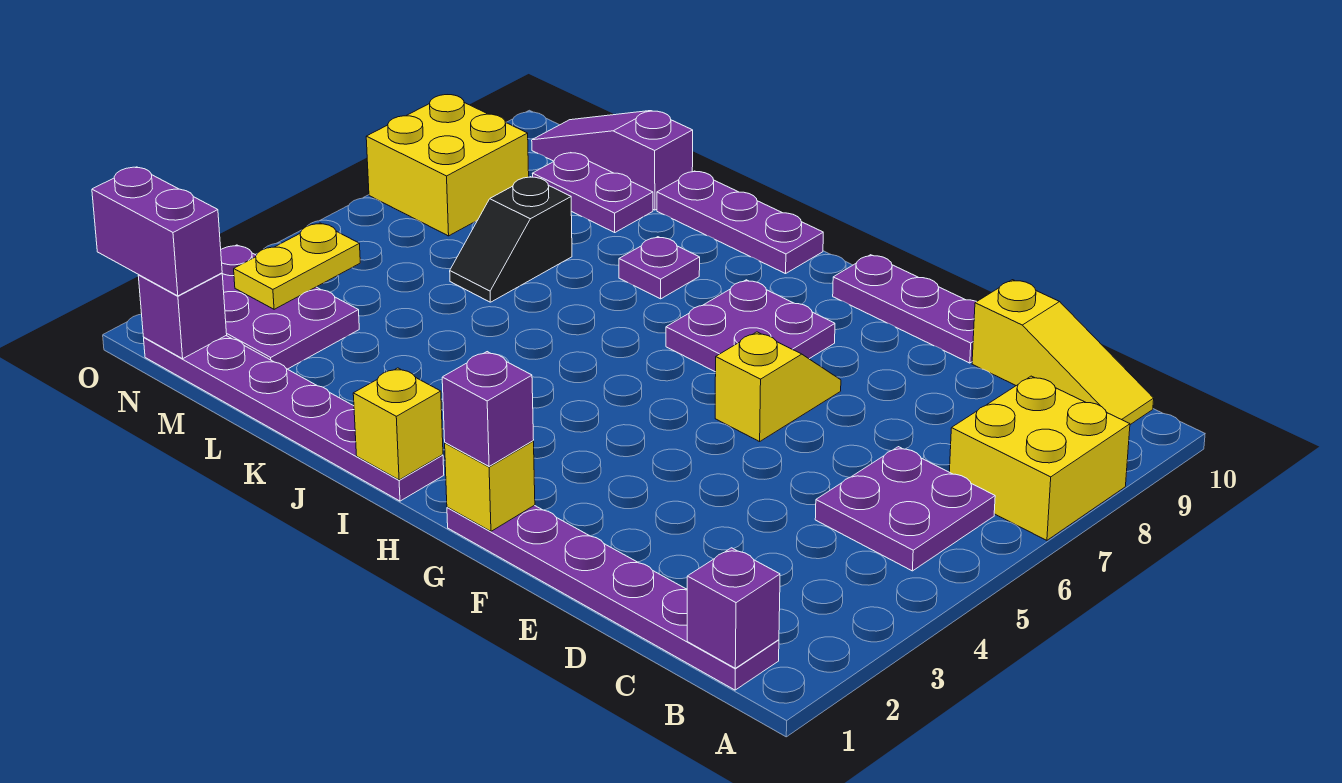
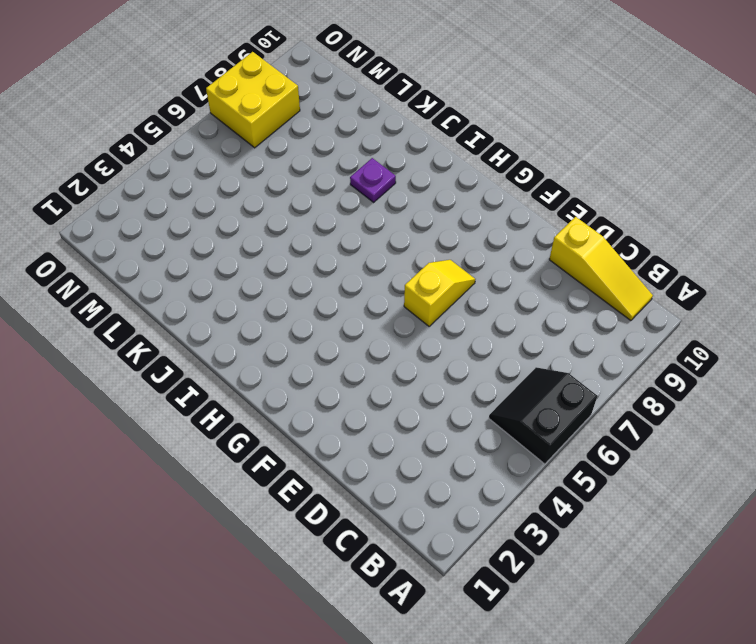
black slope A5:B6 level 1 top A -> purple plate B5:C6 level 1
none -> yellow brick A7:B8 level 1
none -> purple plate B1:G1 level 1
none -> purple plate E10:G10 level 1

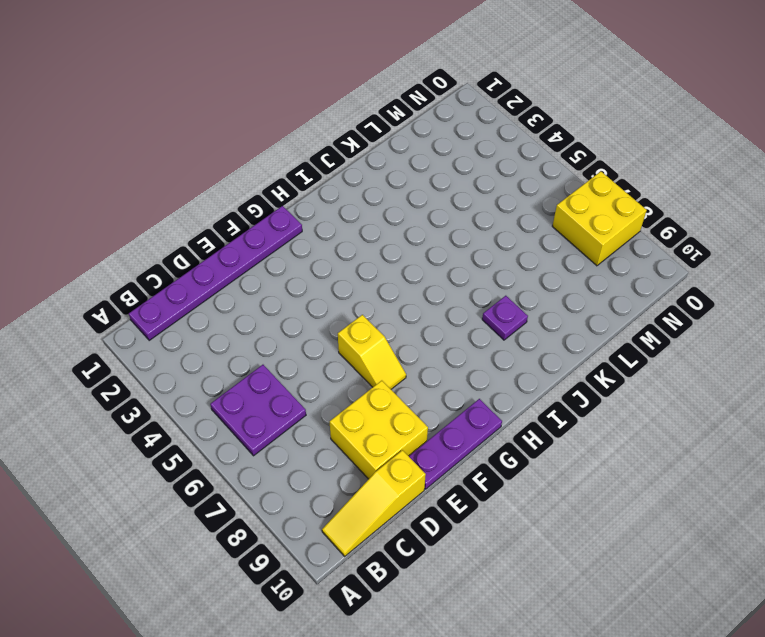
yellow brick D8:E9 level 1 -> yellow brick A7:B8 level 1
none -> purple plate G7:H8 level 1
none -> purple plate I1:N1 level 1
none -> purple plate I10:K10 level 1

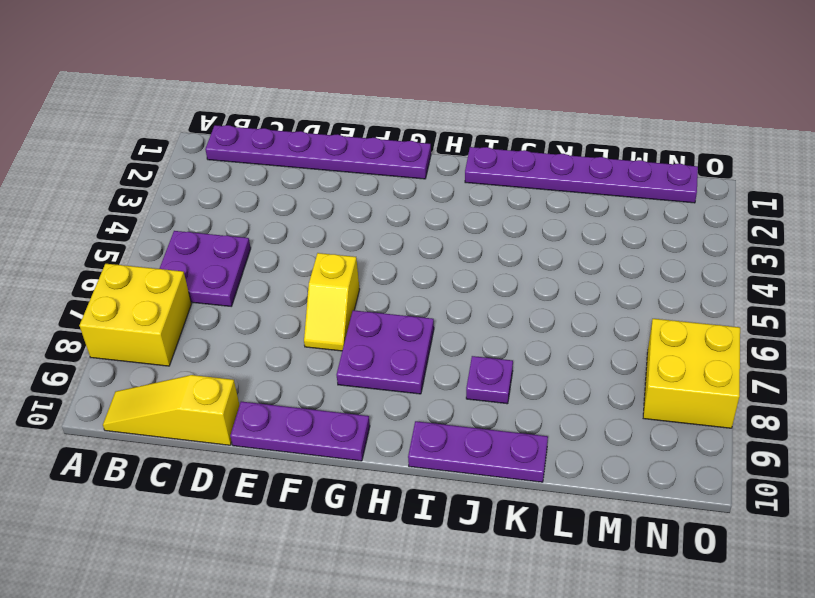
none -> black slope L6:L7 level 1 top 7
none -> purple plate L9:M9 level 1
none -> purple slope L10:N10 level 1 top L

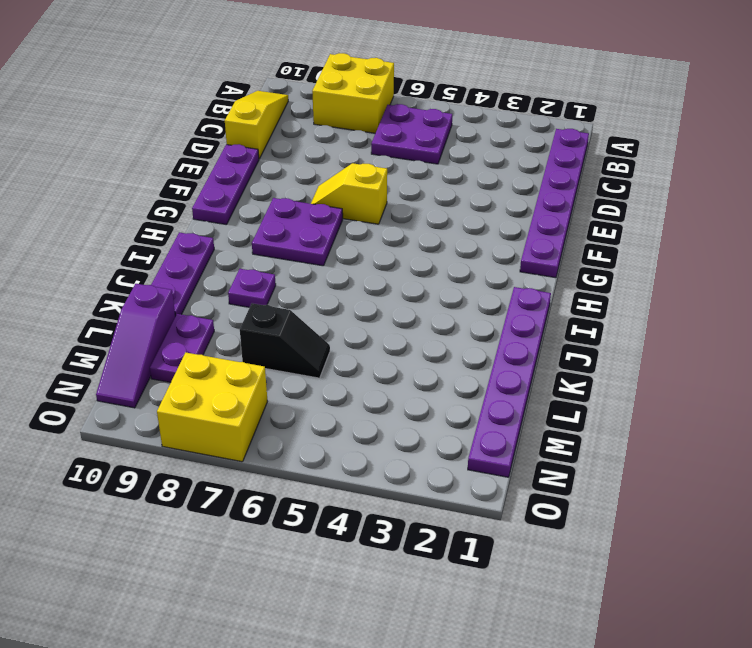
none -> purple plate M2:O3 level 1
none -> purple brick B1 level 2
none -> yellow brick G1 level 2

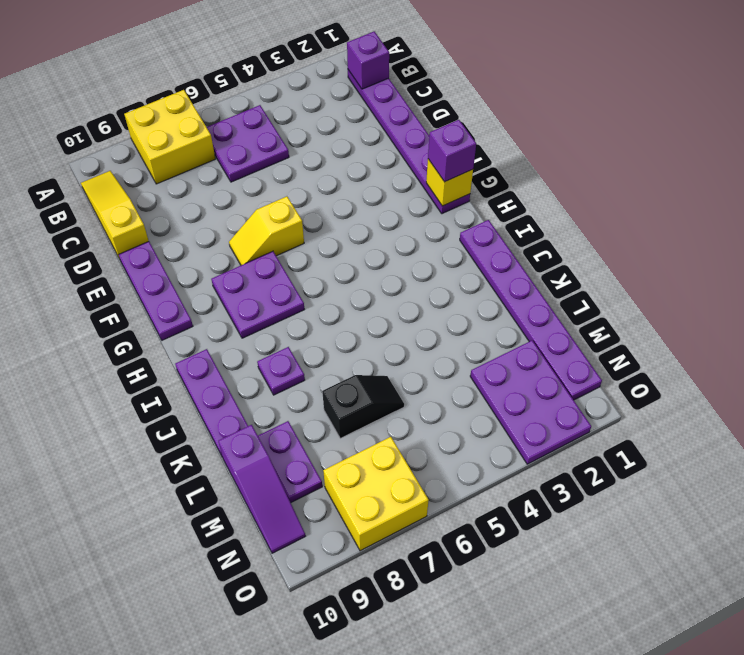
none -> yellow brick I1 level 2
none -> purple brick N1 level 2
none -> yellow plate N3:N4 level 2

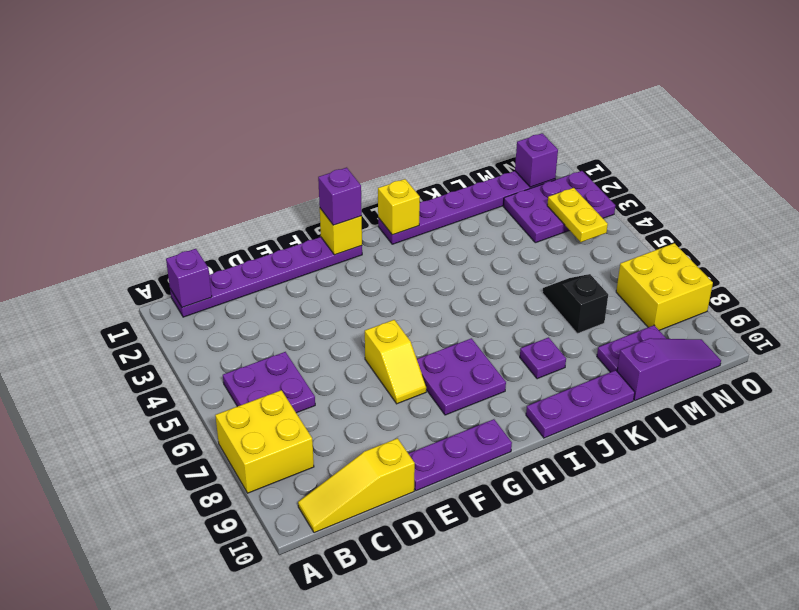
none -> purple brick N1:O1 level 3

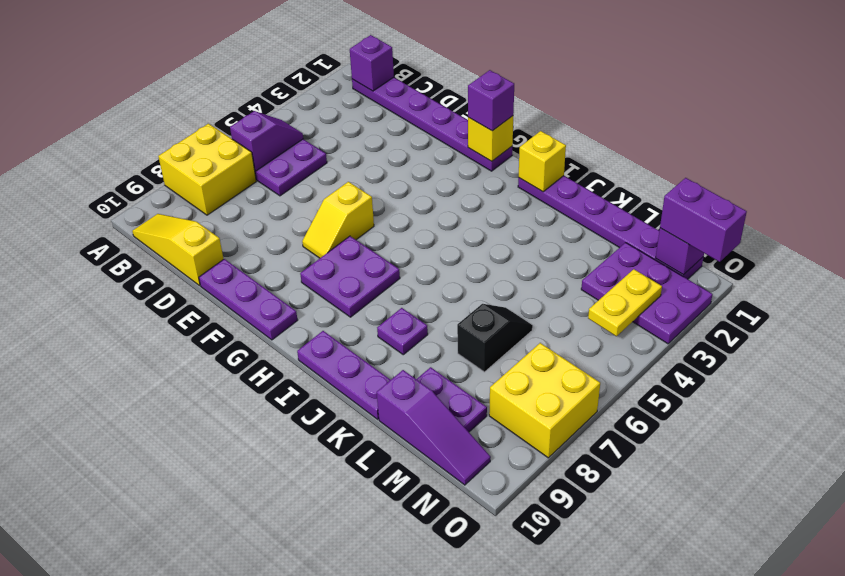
purple slope B5:B6 level 2 top 6 -> none

